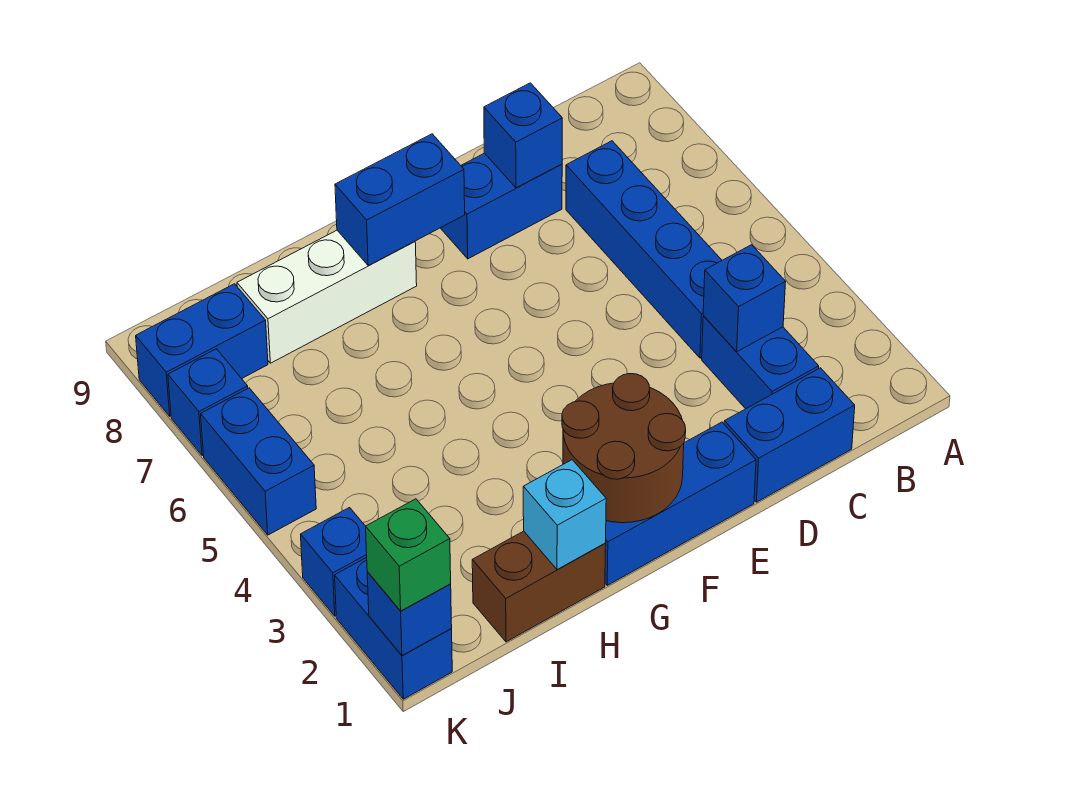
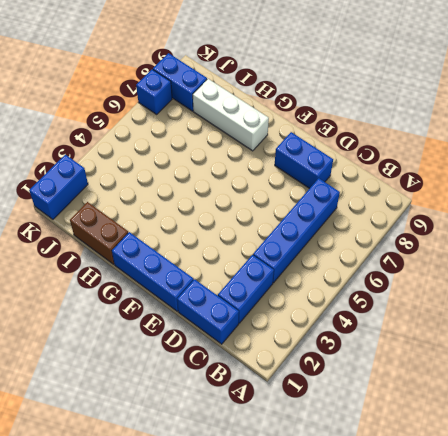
none -> blue brick K3 level 1
none -> blue brick K5:K6 level 1
none -> blue brick C3 level 2

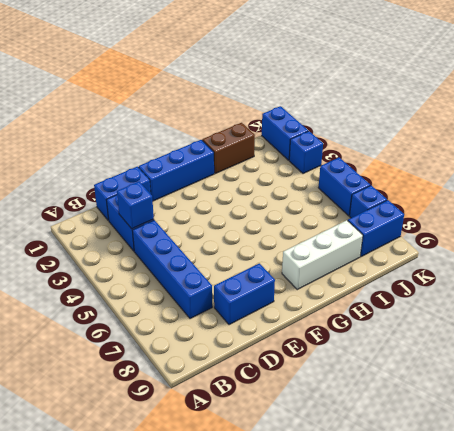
none -> blue brick D8 level 2
none -> brown round brick F1:G2 level 2
none -> blue brick F8:G8 level 2

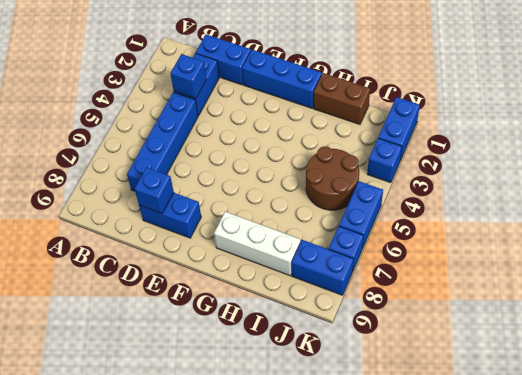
brown round brick I4:J5 level 1 -> brown round brick F1:G2 level 2
none -> blue brick F8:G8 level 2
none -> cyan brick H1 level 2
none -> blue brick K1 level 2

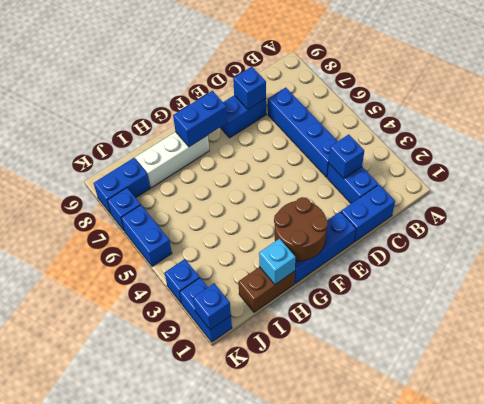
none -> green brick K1 level 3

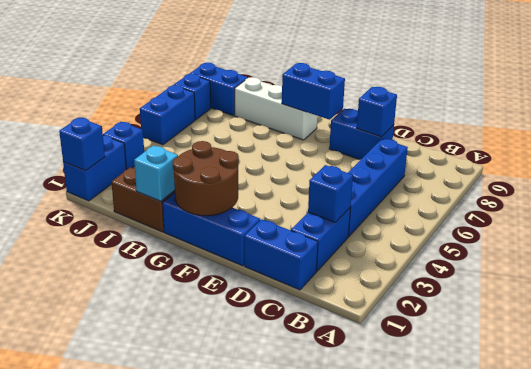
none -> green brick K1 level 3

